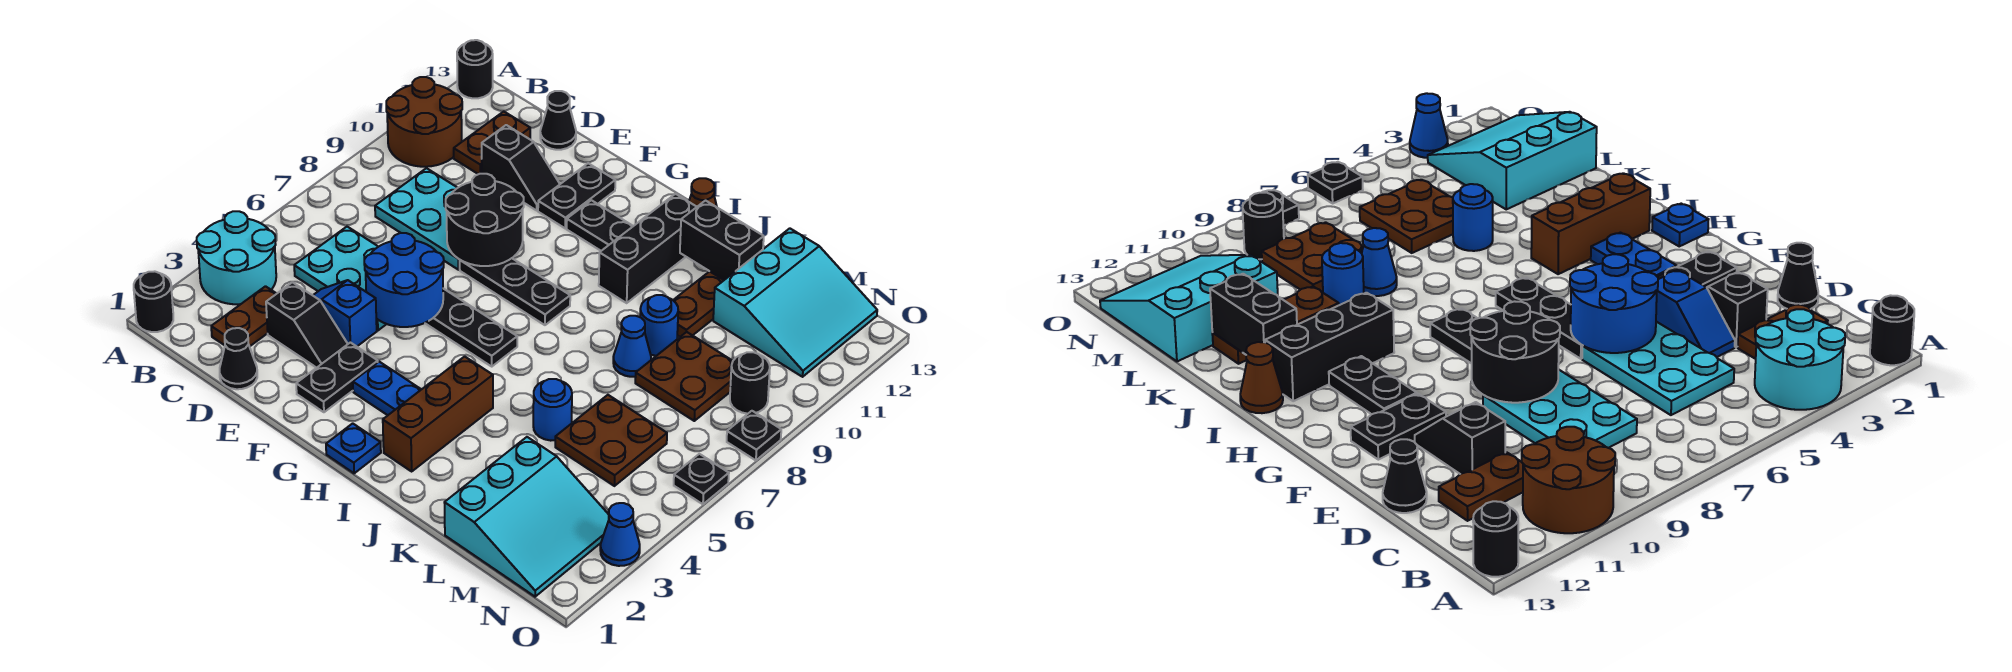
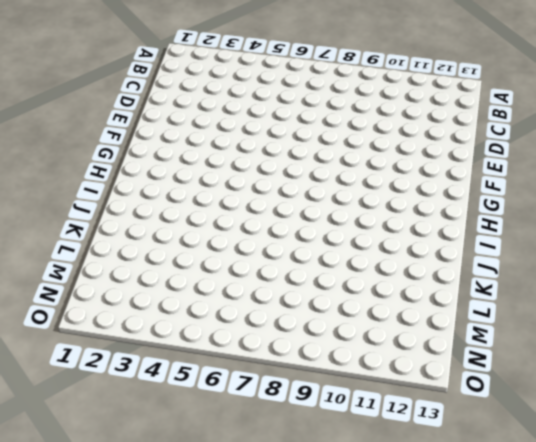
none -> black round brick A1 level 1
none -> cyan round brick A3:B4 level 1
none -> brown round brick A10:B11 level 1
none -> black round brick A13 level 1

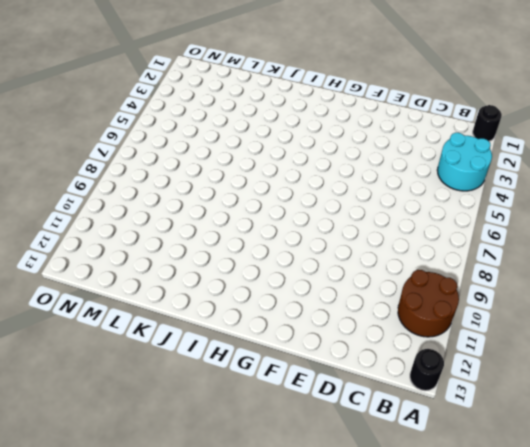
none -> brown plate C2:C3 level 1
none -> cyan plate C5:E6 level 1
none -> cyan plate C8:E9 level 1
none -> brown plate C11:C12 level 1

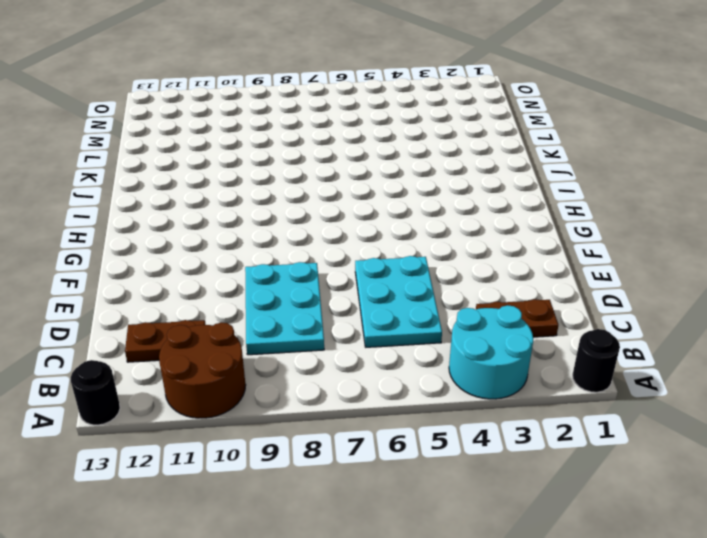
none -> black cone D1 level 1
none -> black slope D3:E3 level 1 top D
none -> blue slope D4:E4 level 1 top E
none -> black slope D11:E11 level 1 top D

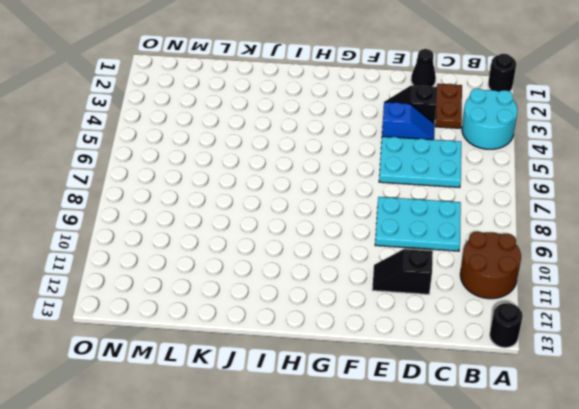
none -> brown plate C11:C12 level 1
none -> black cone D13 level 1
none -> black plate F2:F3 level 1
none -> black plate F6:H6 level 1

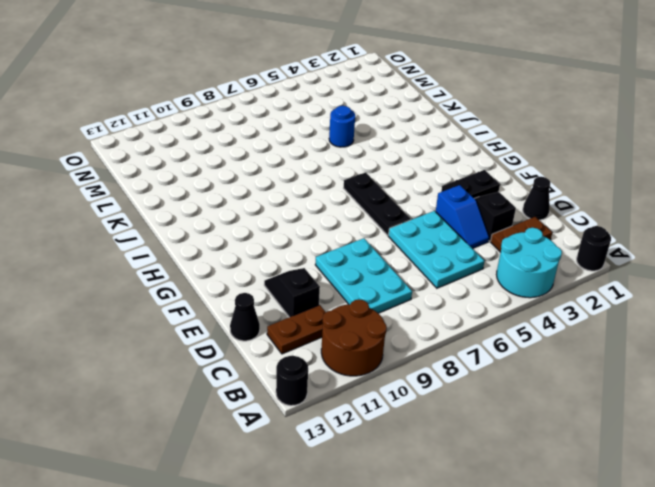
none -> black plate F8:H8 level 1
none -> black plate F11:F12 level 1
none -> blue plate G3:H3 level 1
none -> black plate G11:H11 level 1

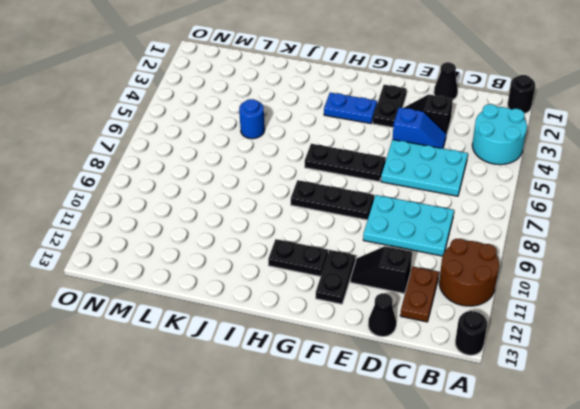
none -> brown plate C2:C3 level 1
none -> blue plate H1 level 1
none -> brown brick I2:I4 level 1
none -> black brick I10:I12 level 1

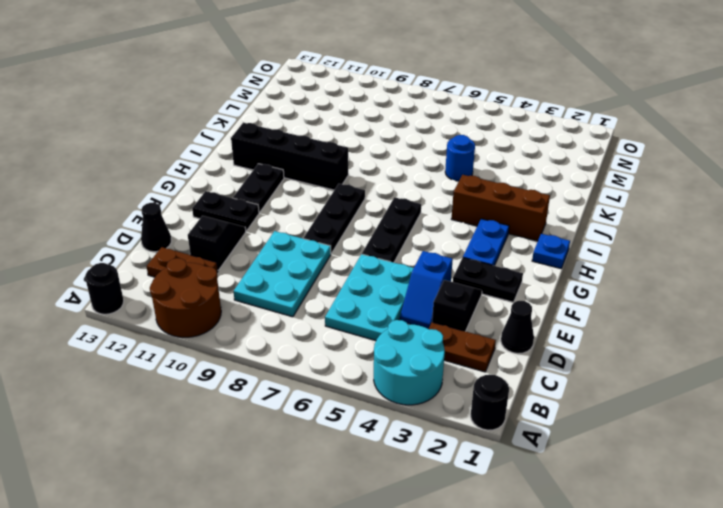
black brick I9:I12 level 1 -> black brick I10:I12 level 1
none -> brown cone I13 level 1
none -> blue cone K8 level 1
none -> blue round brick K9 level 1
none -> brown plate K10:K12 level 1

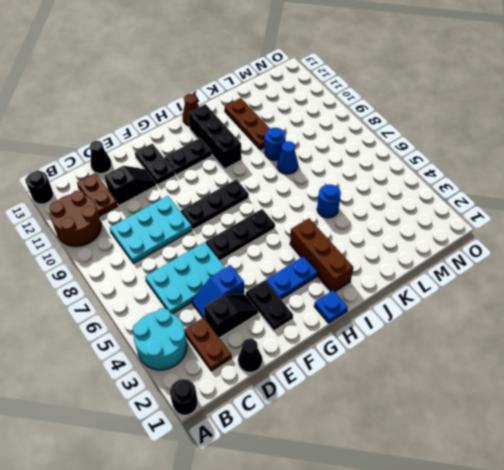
none -> cyan slope L1:N3 level 1 top L
none -> brown plate L5:M6 level 1
none -> brown plate L8:M9 level 1
none -> cyan slope L11:N13 level 1 top L

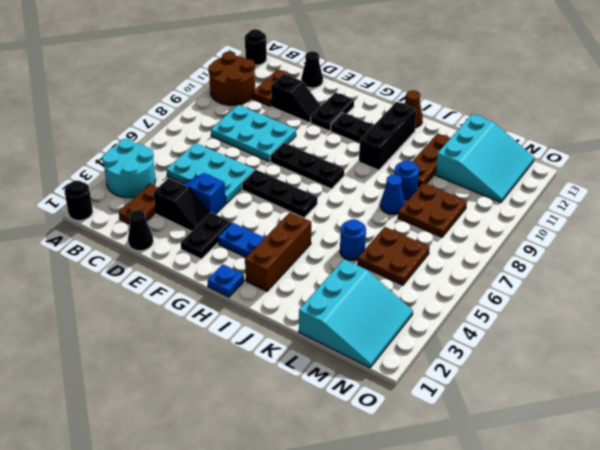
none -> black round brick N9 level 1
none -> blue cone O3 level 1
none -> black plate O6 level 1
none -> black plate O8 level 1

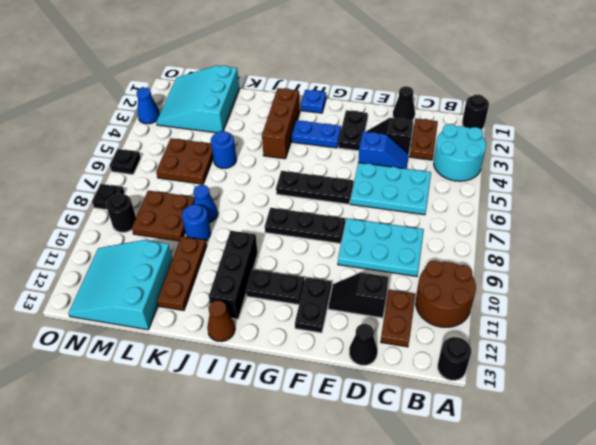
none -> blue round brick E5:F6 level 2
none -> black round brick E8:F9 level 2
none -> black brick J12:K12 level 2

